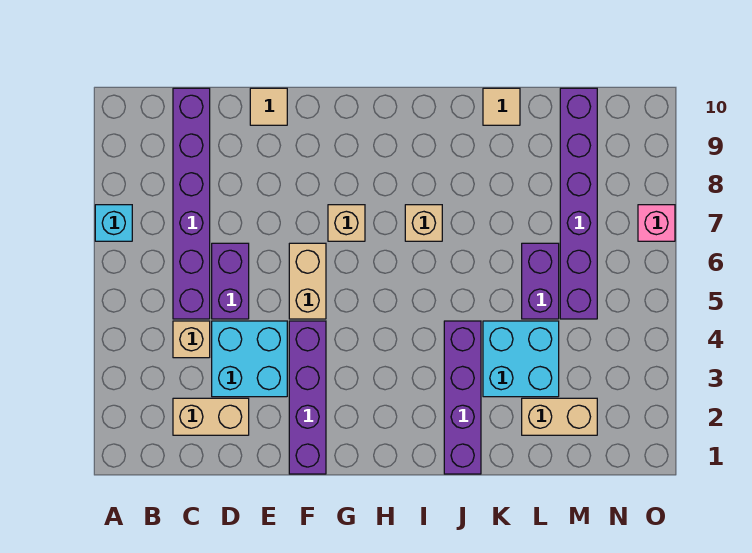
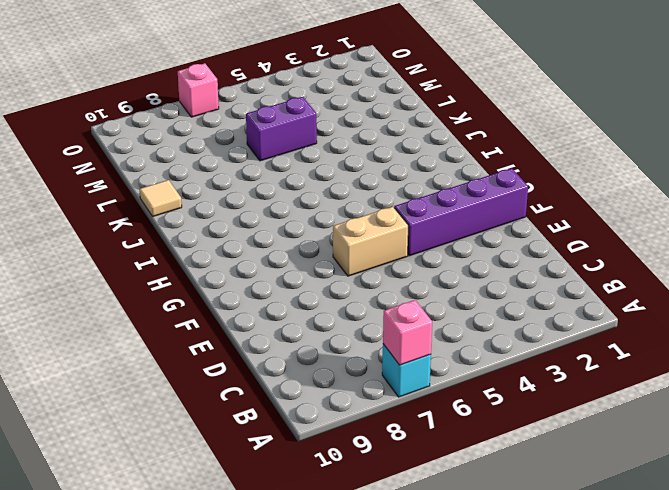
pink brick A7 level 2 -> none
none -> tan brick C2:D2 level 1
none -> tan brick C4 level 1
none -> purple brick C5:C10 level 1

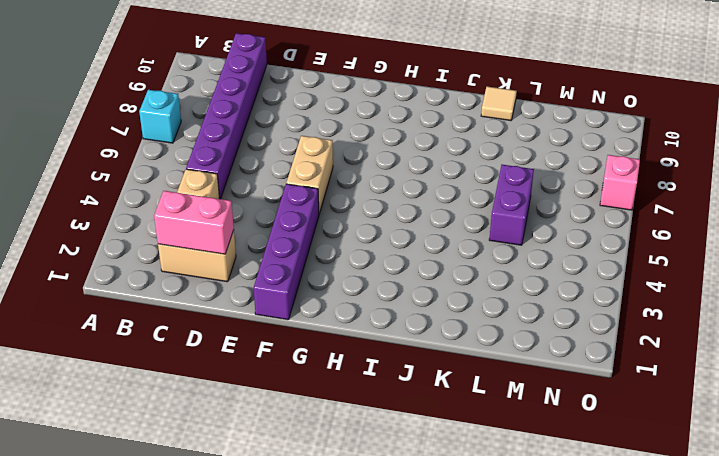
pink brick C2:D2 level 2 -> none
none -> cyan brick D3:E4 level 1
none -> purple brick D5:D6 level 1
none -> tan tile E10 level 1

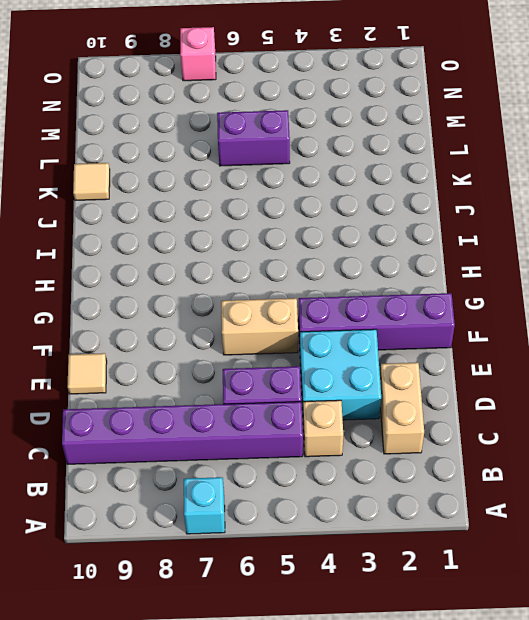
none -> tan brick G7 level 1
none -> tan brick I7 level 1
none -> purple brick J1:J4 level 1

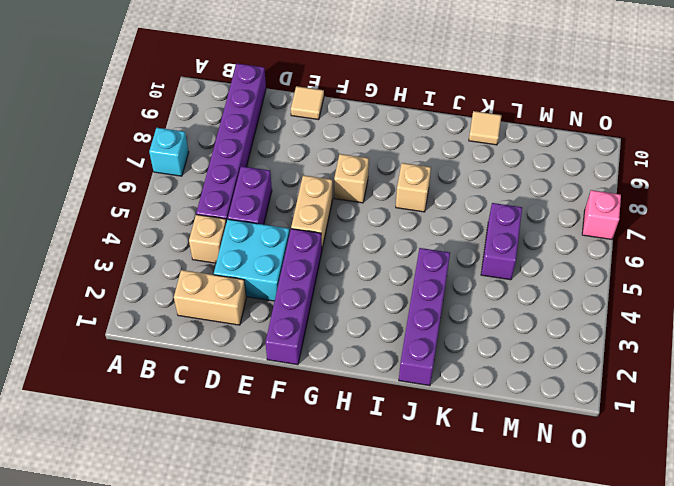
none -> cyan brick K3:L4 level 1
none -> tan brick L2:M2 level 1
none -> purple brick M5:M10 level 1

